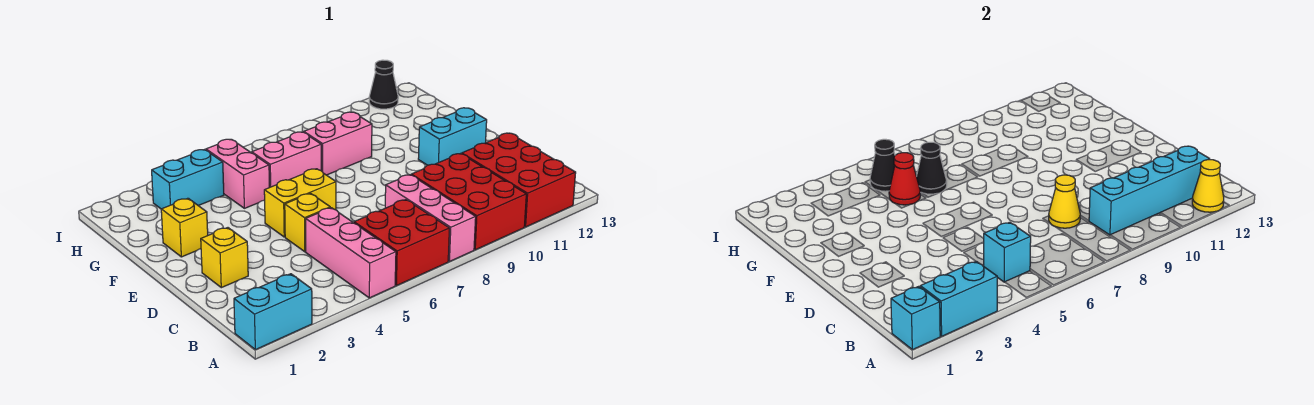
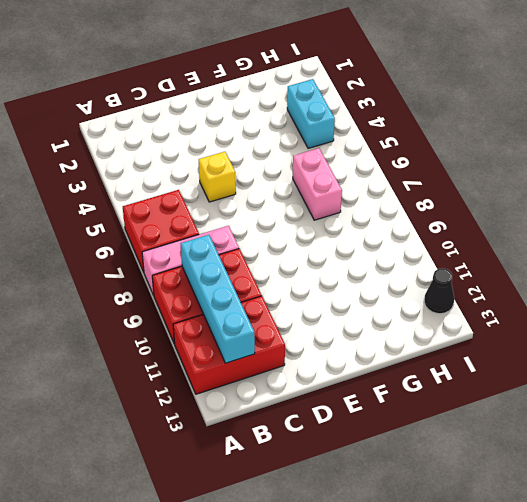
none -> cyan brick A1:A2 level 1
none -> pink brick A5:C5 level 1
none -> yellow brick D2 level 1

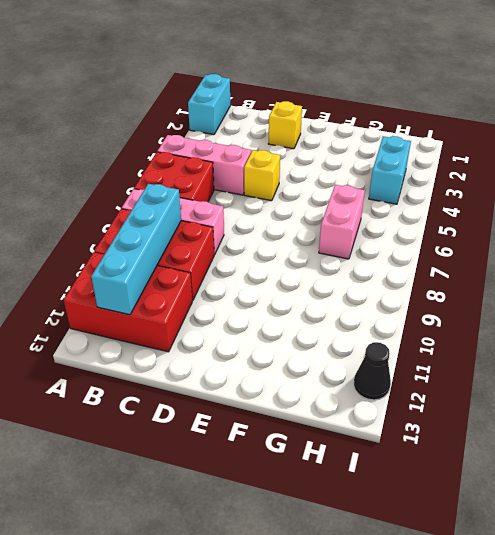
none -> yellow brick E5:E6 level 1
none -> cyan brick E11:E12 level 1
none -> yellow brick F2 level 1

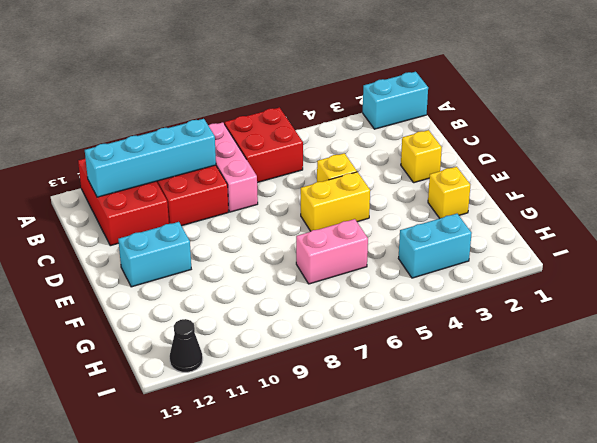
none -> pink brick A5:C5 level 1
none -> pink brick G5:H5 level 1
none -> pink brick G8:G9 level 1

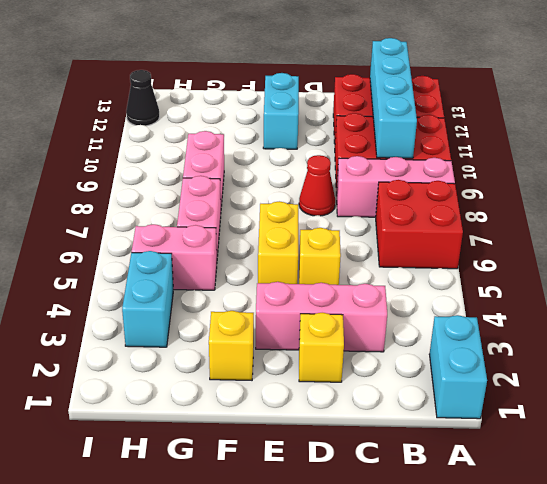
pink brick C3:E3 level 1 -> pink brick A5:C5 level 1
red cone D8 level 1 -> red cone G5 level 2
none -> cyan brick A1 level 2
none -> cyan brick A2:A3 level 2
none -> yellow cone A12 level 2

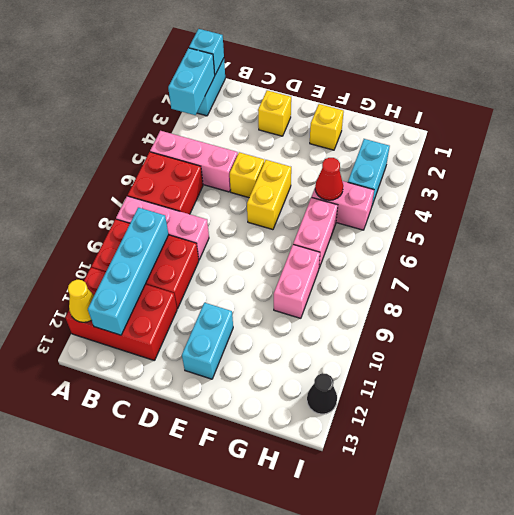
none -> cyan brick B5 level 2
none -> yellow cone C8 level 2
none -> black cone G6 level 2

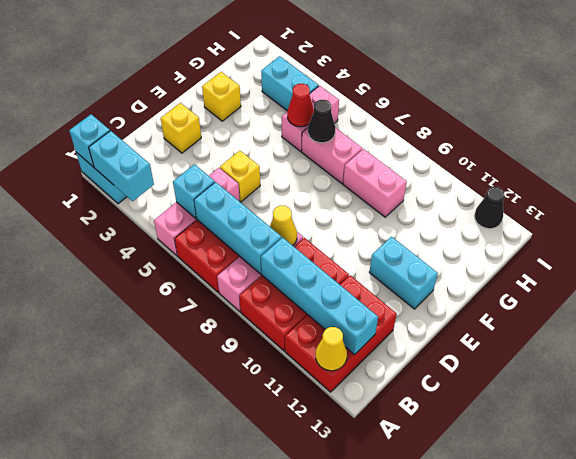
cyan brick B6:B8 level 2 -> none
none -> yellow brick E5:E6 level 1
none -> black cone H5 level 2

